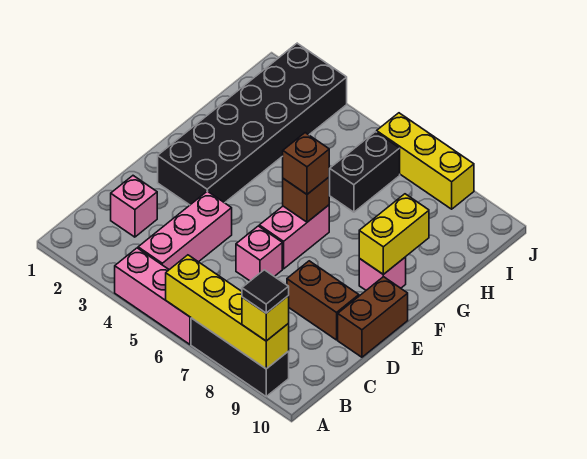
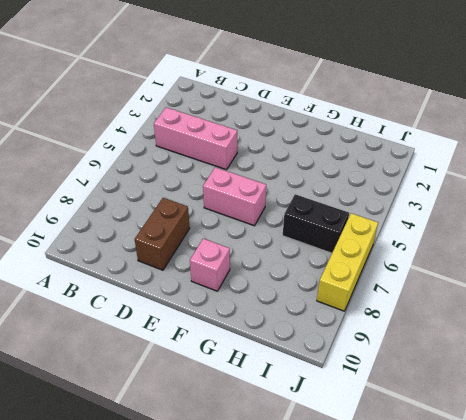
none -> pink brick A4:A6 level 1
none -> black brick A7:A9 level 1
none -> pink brick C2 level 1

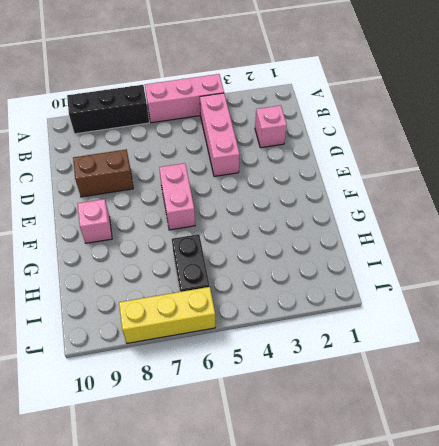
none -> pink brick D6 level 1
none -> brown brick D10:E10 level 1
none -> black brick E2:J3 level 1

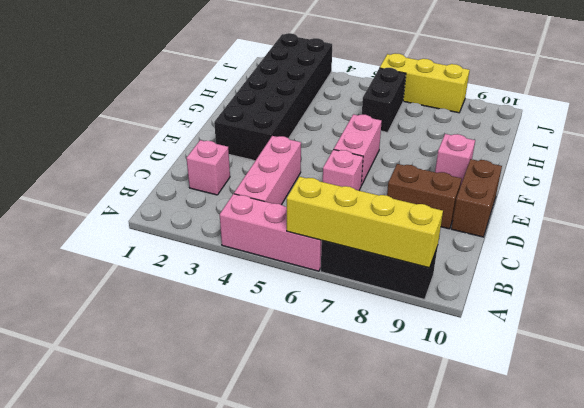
none -> brown brick F6 level 2
none -> yellow brick F9:G9 level 2
none -> yellow brick A9 level 3

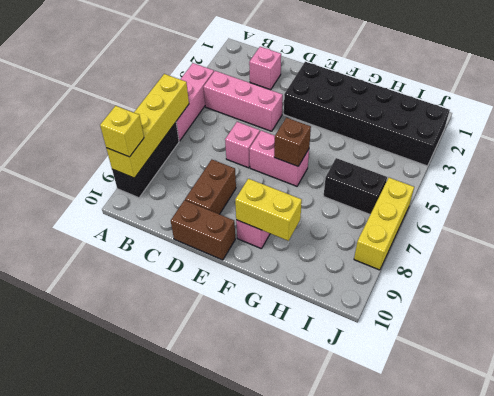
none -> brown brick F6 level 3
none -> black tile A9 level 4

